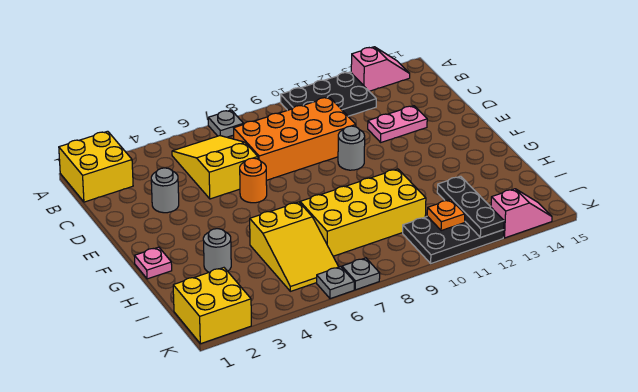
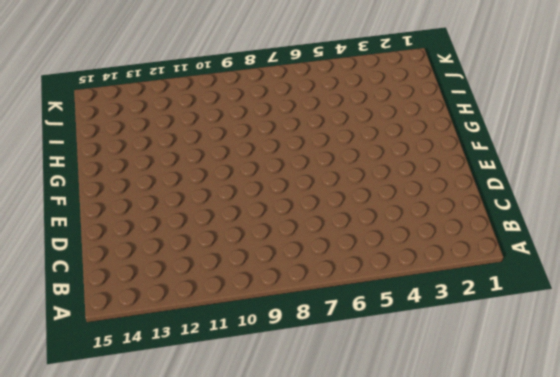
none -> yellow brick A1:B2 level 1
none -> grey plate A7 level 1
none -> black plate A10:B12 level 1

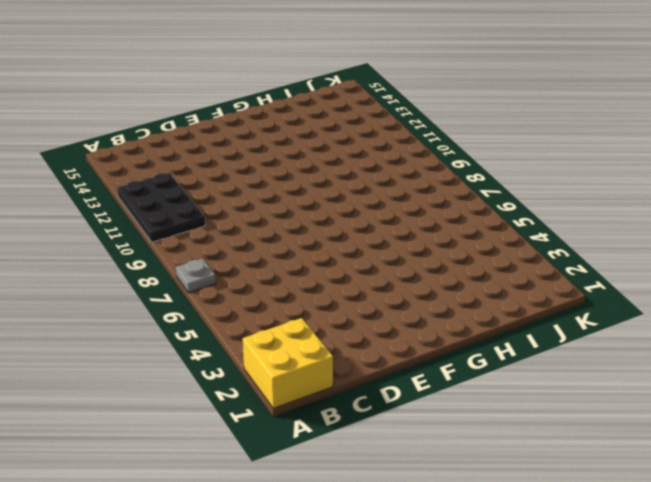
none -> pink slope A13:A14 level 1 top 13
none -> yellow slope B5:D6 level 1 top D
none -> orange brick C7:D10 level 1

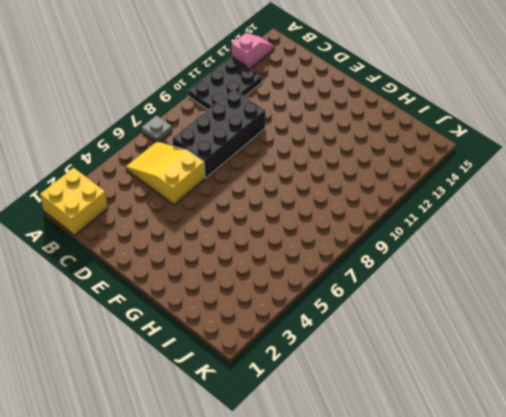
black brick C7:D10 level 1 -> orange brick C7:D10 level 1
none -> grey round brick D3 level 1
none -> pink plate D12:D13 level 1
none -> orange round brick E6 level 1

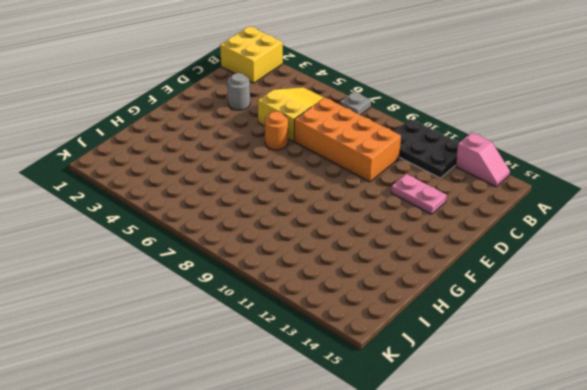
none -> grey round brick E10 level 1
none -> pink plate G1 level 1
none -> grey round brick H3 level 1

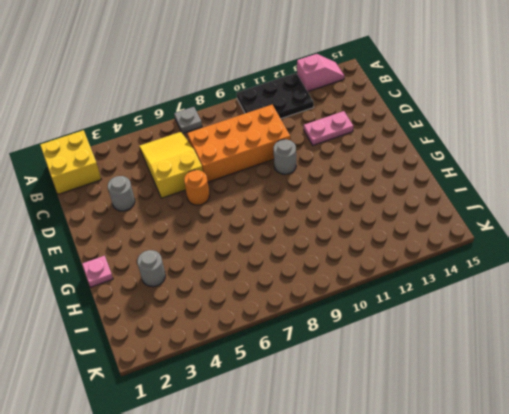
none -> yellow slope H5:J6 level 1 top H
none -> yellow brick H7:I10 level 1
none -> yellow brick J1:K2 level 1

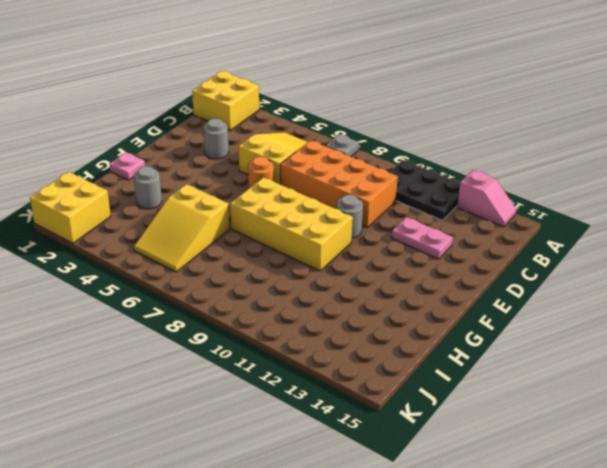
yellow brick F7:G10 level 1 -> yellow brick H7:I10 level 1
none -> black plate J10:K12 level 1
none -> grey plate K6 level 1
none -> grey plate K7 level 1

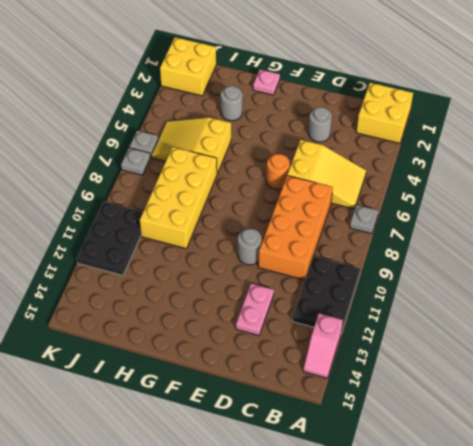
none -> pink slope K13:K14 level 1 top 13
none -> black plate I12:K12 level 2
none -> orange plate J11 level 2

